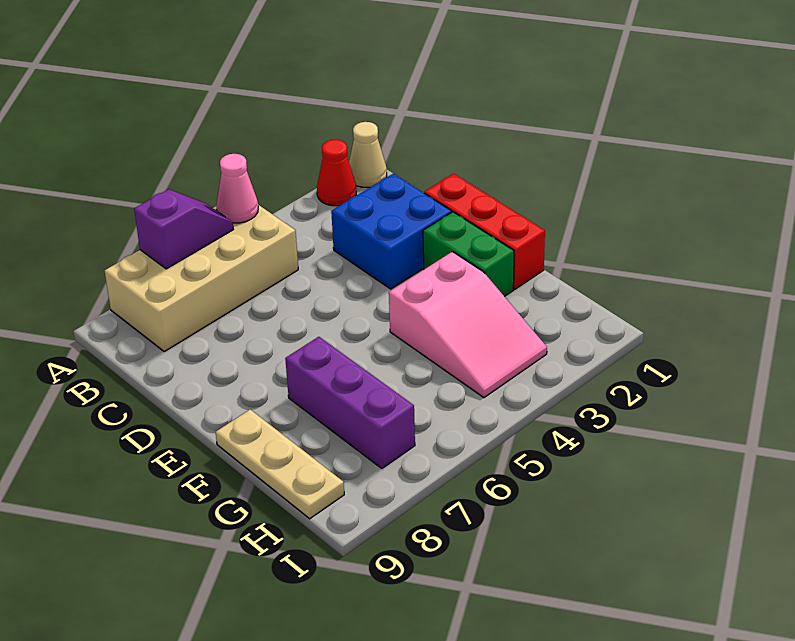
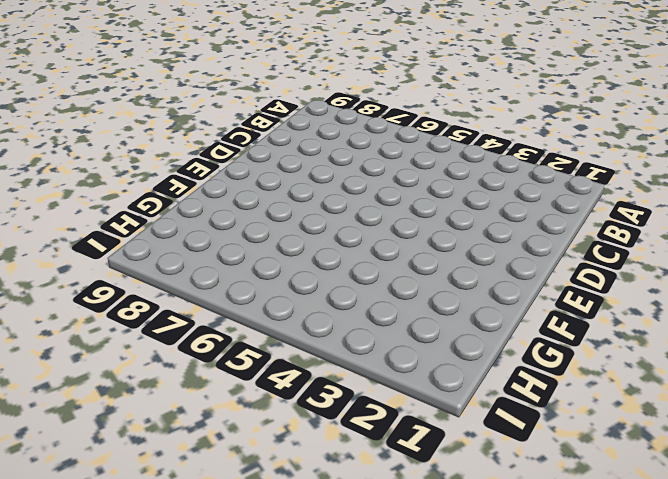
none -> tan cone A1 level 1
none -> red cone A2 level 1

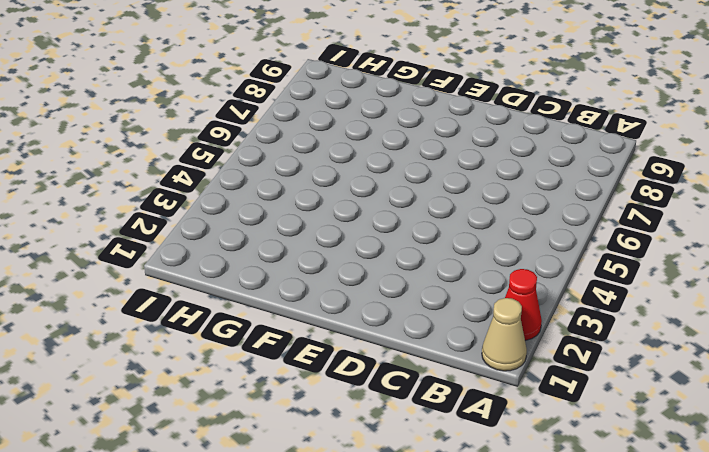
none -> tan brick A5:B8 level 1
none -> blue brick C2:D3 level 1

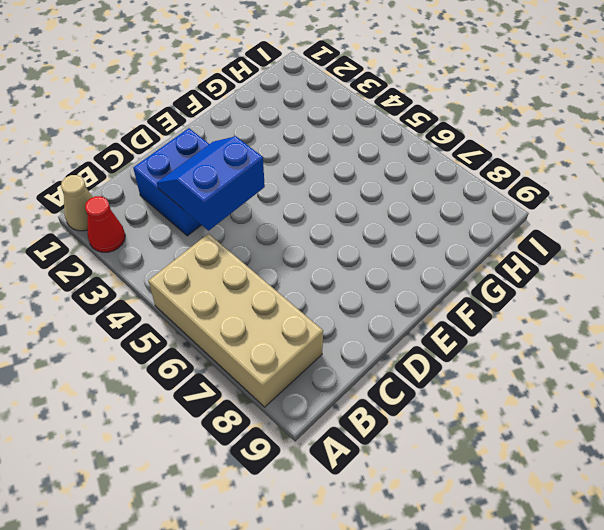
blue slope C3:D4 level 2 top 4 -> none
none -> red brick D1:F1 level 1
none -> green brick E2:F2 level 1

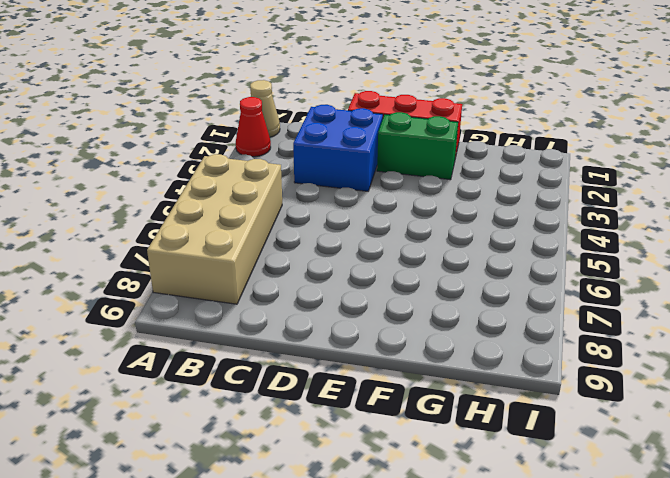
none -> pink slope F3:H4 level 1 top F
none -> purple brick F7:H7 level 1

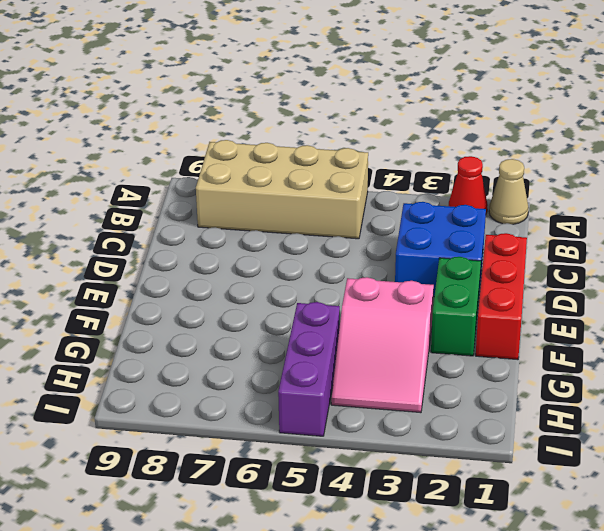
purple brick G5:I5 level 1 -> purple brick F7:H7 level 1
none -> tan plate F9:H9 level 1
none -> pink cone A5 level 2

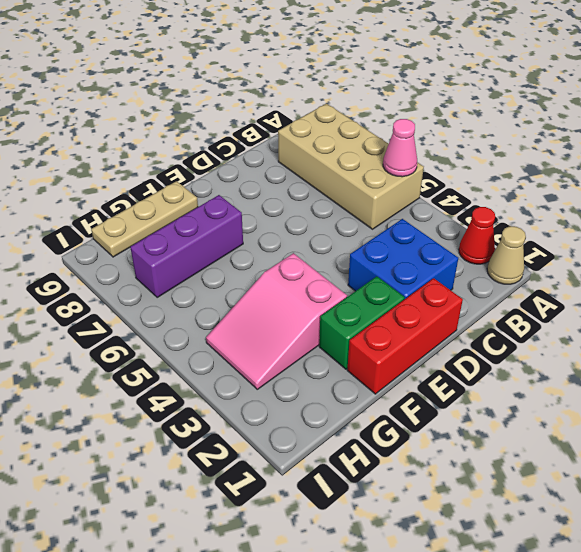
none -> purple slope A6:A7 level 2 top 7

